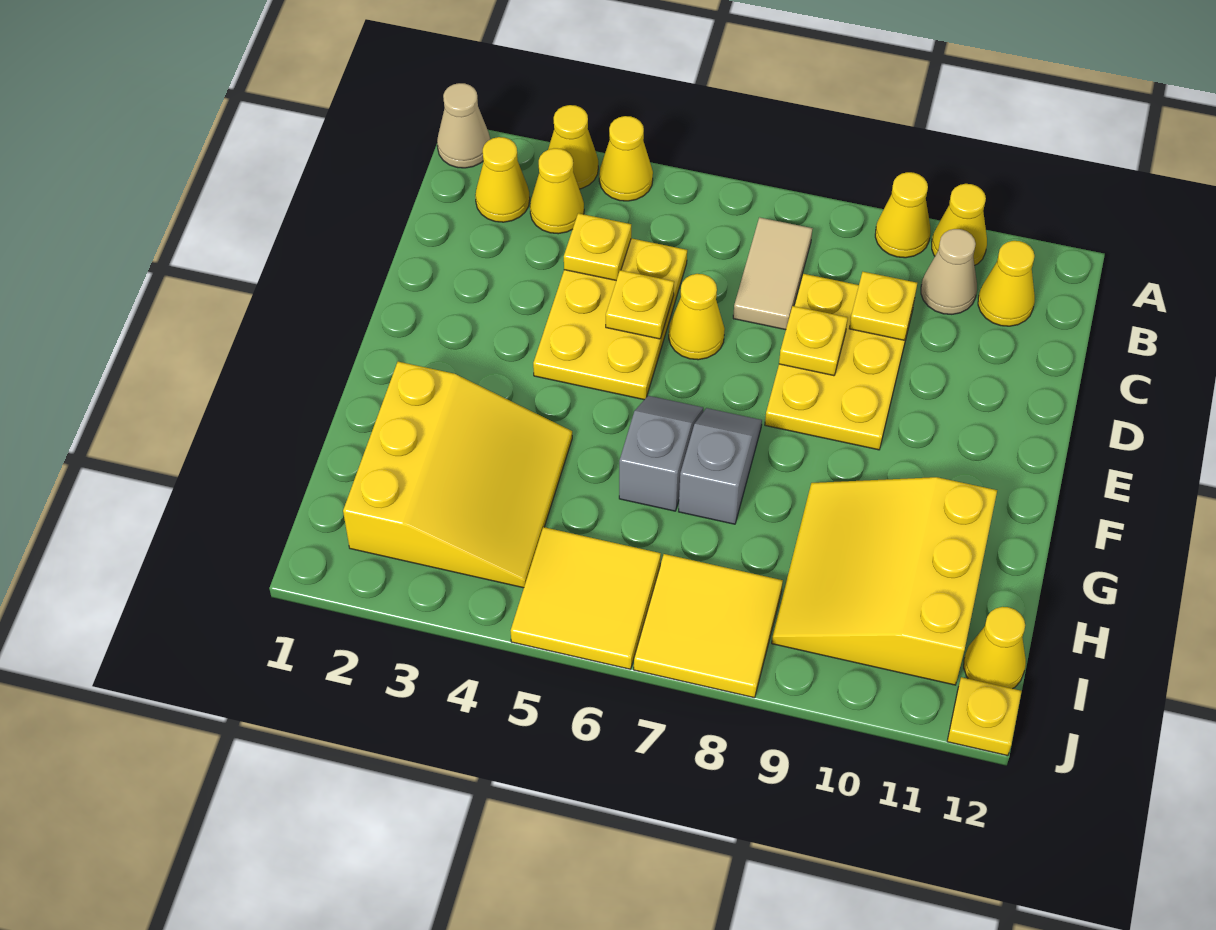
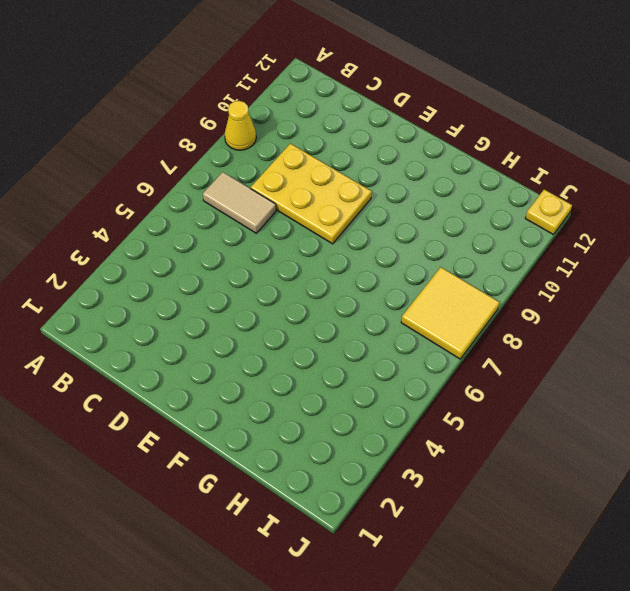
none -> tan cone A1 level 1
none -> yellow cone A3 level 1
none -> yellow cone A4 level 1

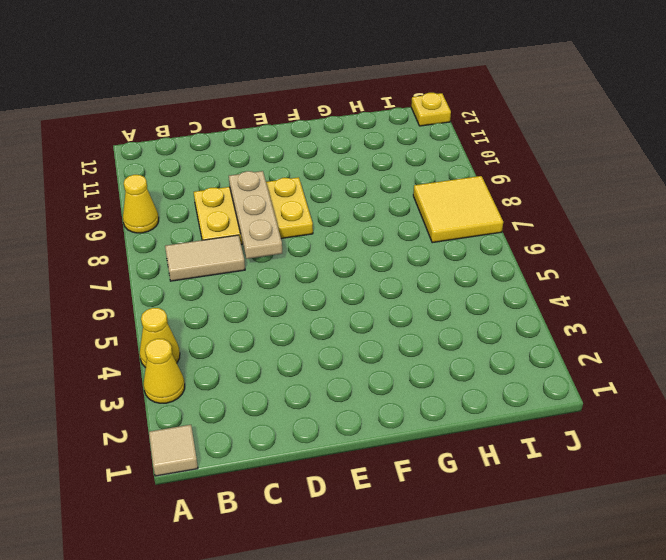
tan tile A1 level 1 -> tan cone A1 level 1
tan plate D7:D9 level 2 -> yellow plate D8 level 2
none -> yellow cone A10 level 1
none -> yellow cone B2 level 1
none -> yellow cone B3 level 1

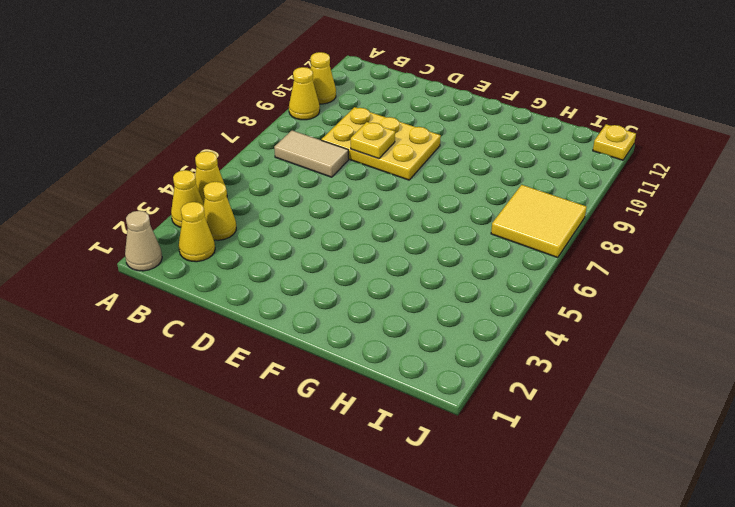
none -> tan cone B10 level 1
none -> yellow cone B11 level 1
none -> yellow plate C4:E5 level 1

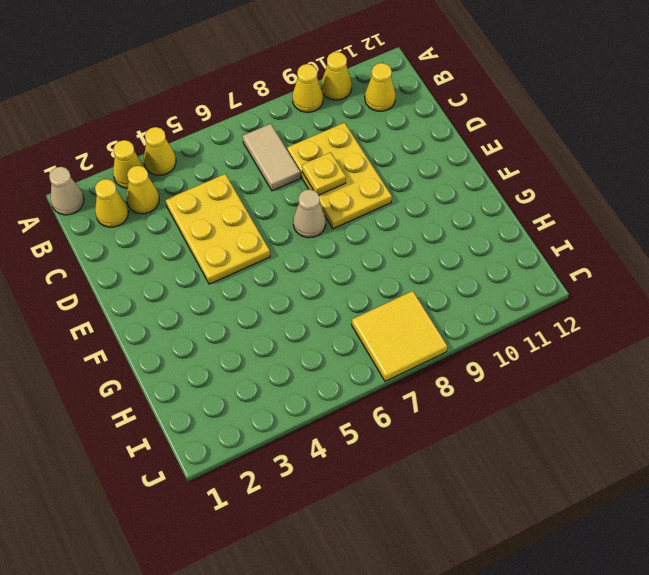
tan cone E7 level 1 -> tan cone B10 level 1
none -> yellow cone D6 level 1
none -> grey slope F6:G6 level 1 top G
none -> grey slope F7:G7 level 1 top G

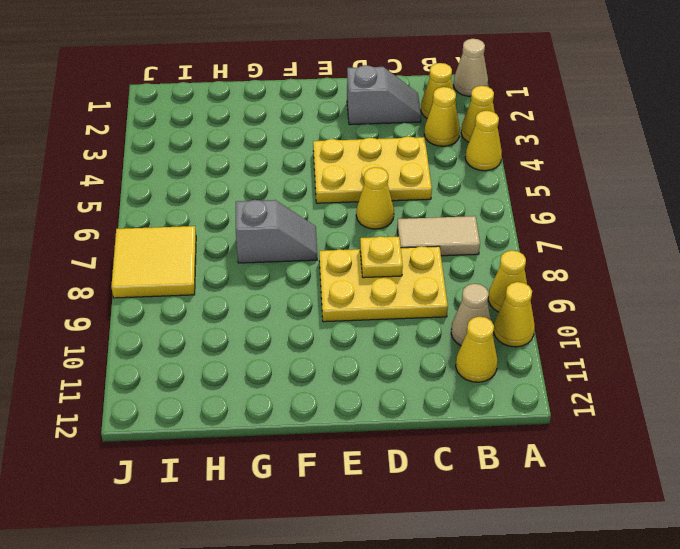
grey slope C2:D2 level 1 top D -> grey slope F6:G6 level 1 top G
none -> yellow slope G2:I4 level 1 top 2
none -> yellow slope G9:I11 level 1 top 11
none -> yellow tile I5:J6 level 1

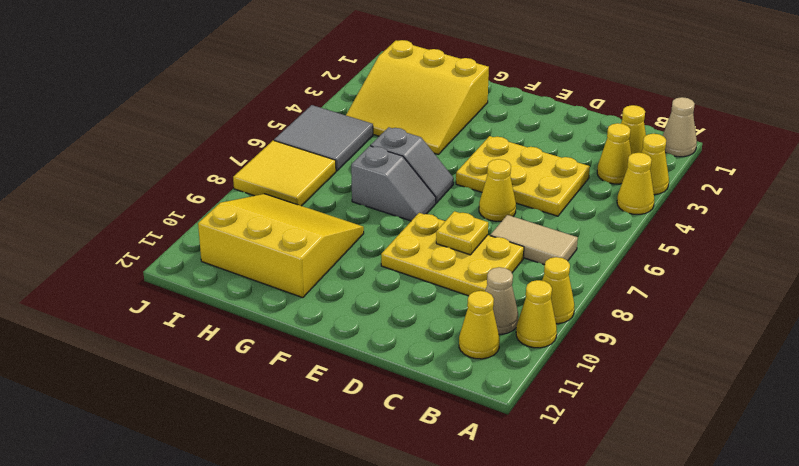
grey tile I5:J6 level 1 -> yellow tile I5:J6 level 1
none -> yellow cone I12 level 1
none -> yellow plate J12 level 1
none -> yellow plate C4 level 2

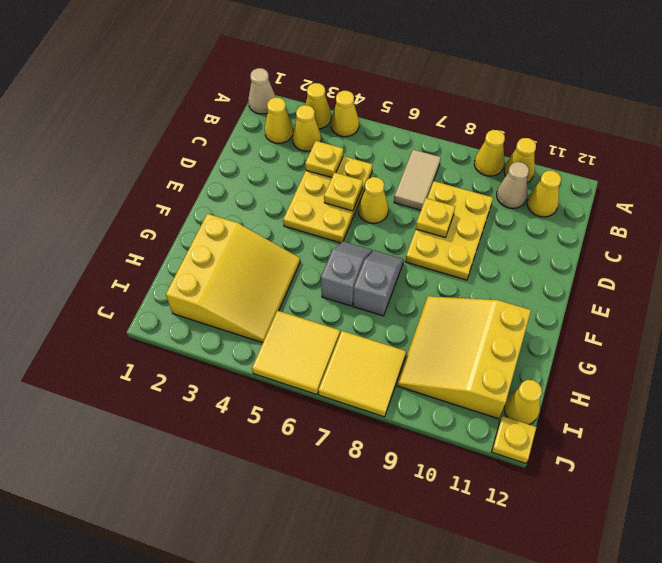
none -> yellow plate C9 level 2

